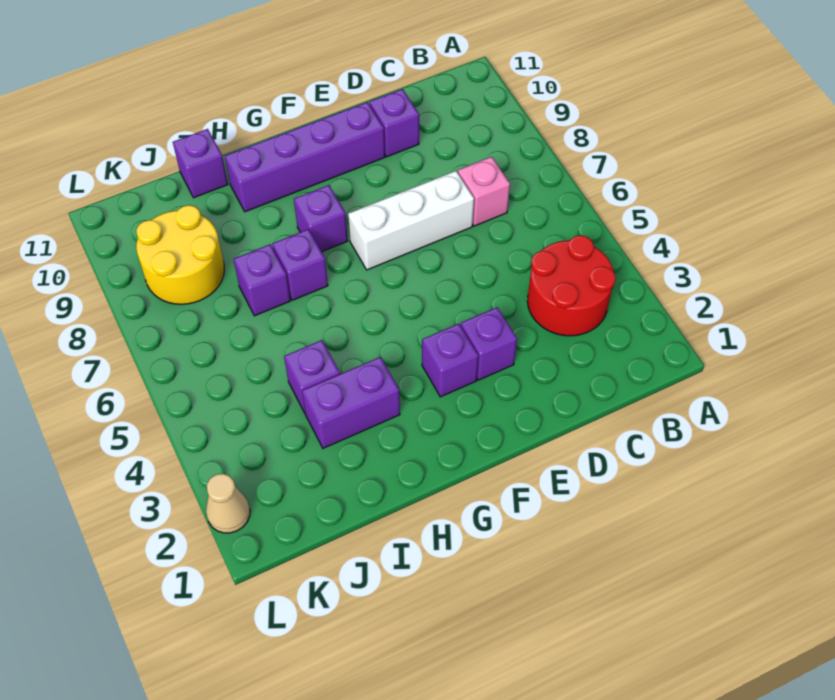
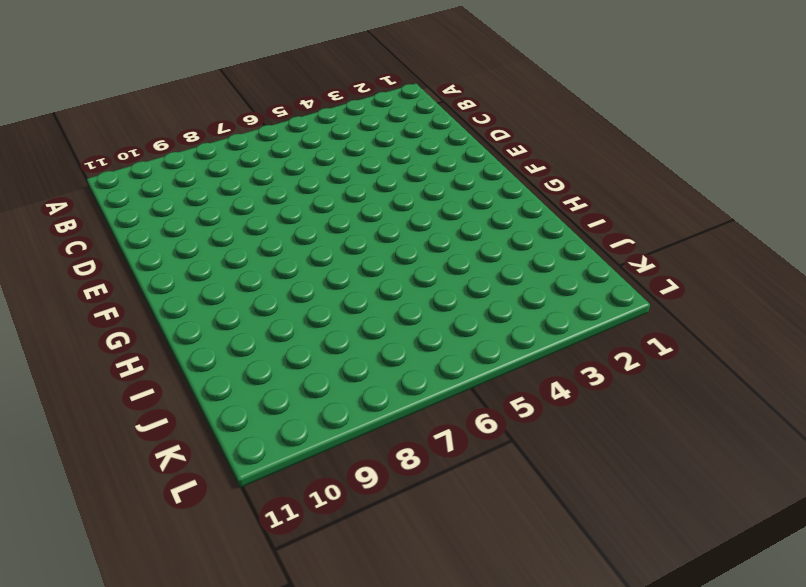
none -> red round brick B3:C4 level 1
none -> pink brick C7 level 1
none -> white brick D7:F7 level 1

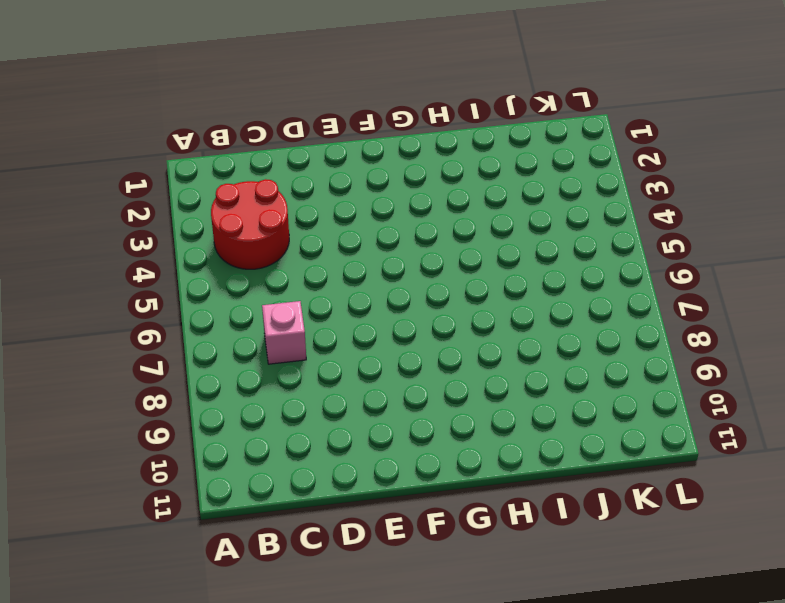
none -> white brick D7:F7 level 1
none -> purple brick D10 level 1
none -> purple brick E3 level 1

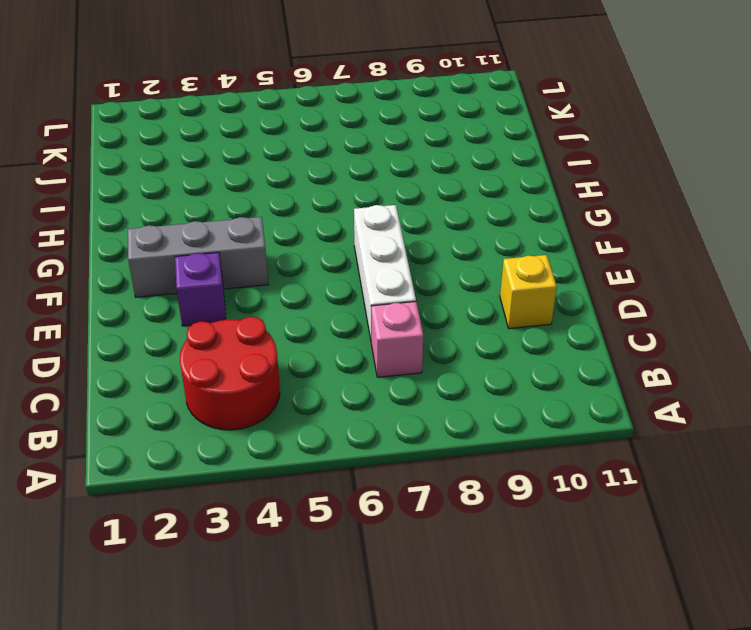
yellow brick D10 level 1 -> purple brick D10 level 1
grey brick F2:F4 level 1 -> purple brick F3 level 1
none -> purple brick E10:H10 level 1
none -> purple brick G8 level 1
none -> purple brick H3:I3 level 1

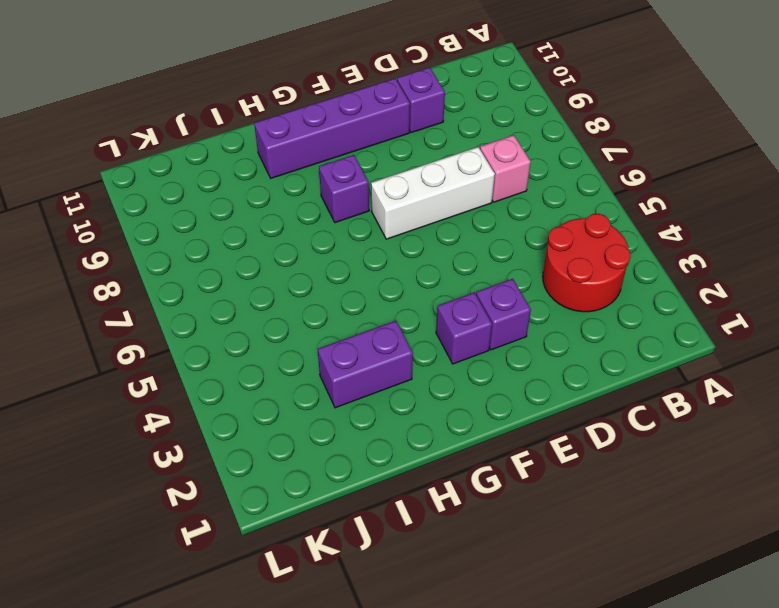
none -> purple brick H7 level 1
none -> purple brick I4 level 1
none -> purple brick I7 level 1

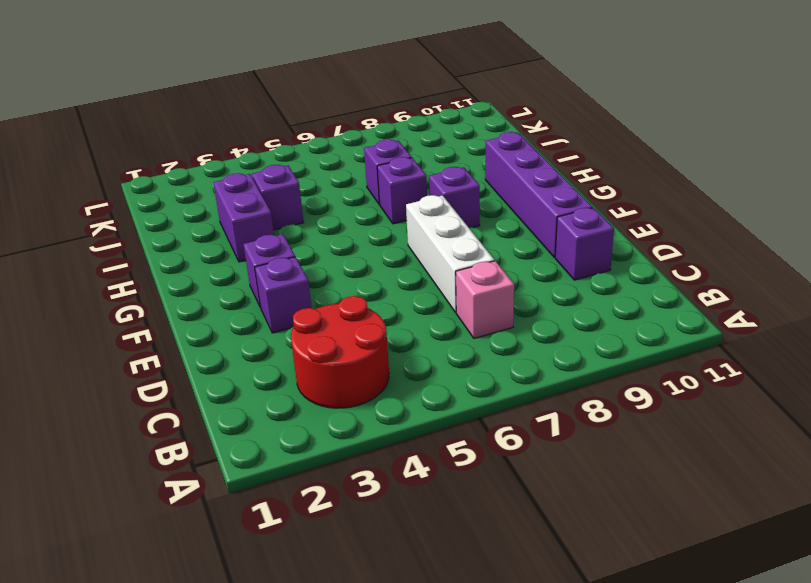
none -> purple brick I11 level 1
none -> yellow round brick J8:K9 level 1
none -> tan cone L2 level 1

